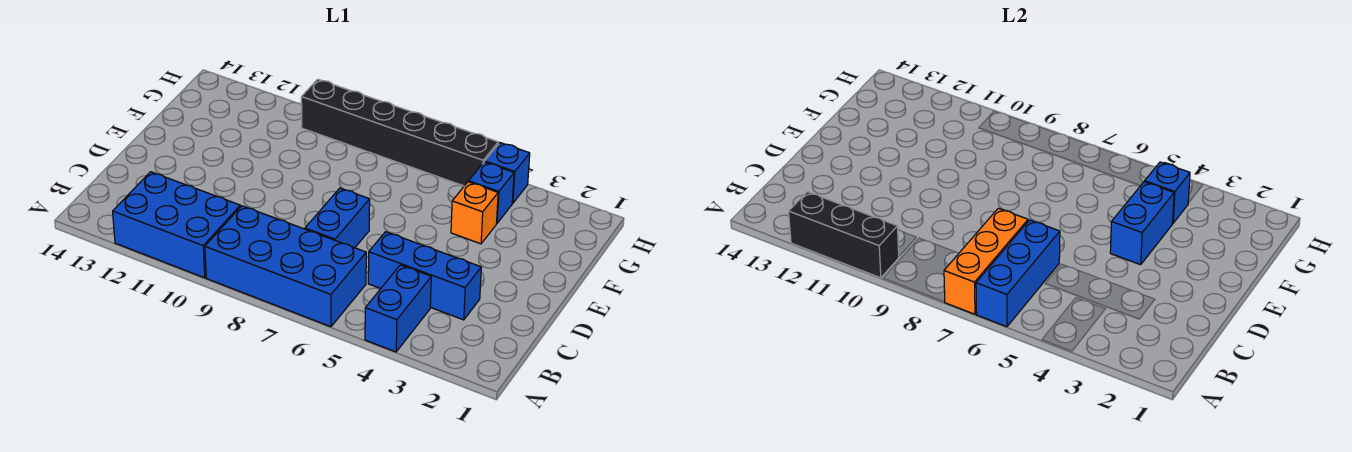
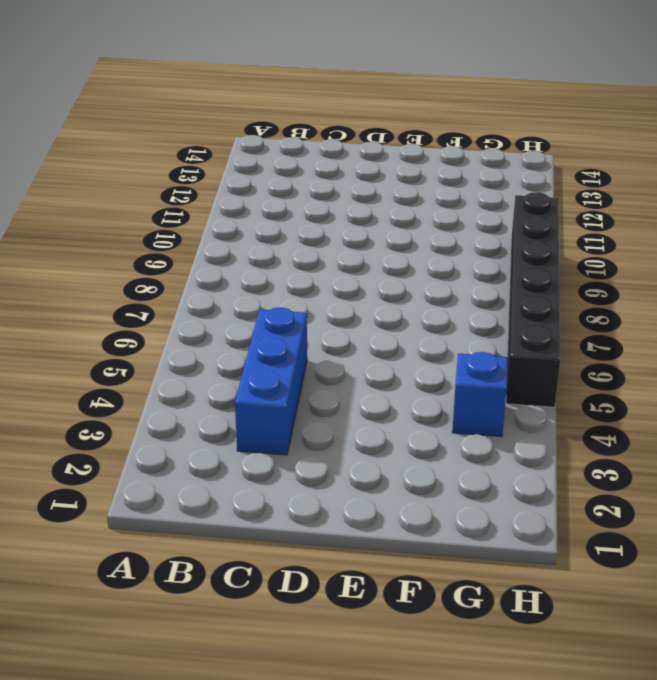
none -> blue brick A4:B4 level 1
none -> blue brick A6:B9 level 1
none -> blue brick A10:B12 level 1

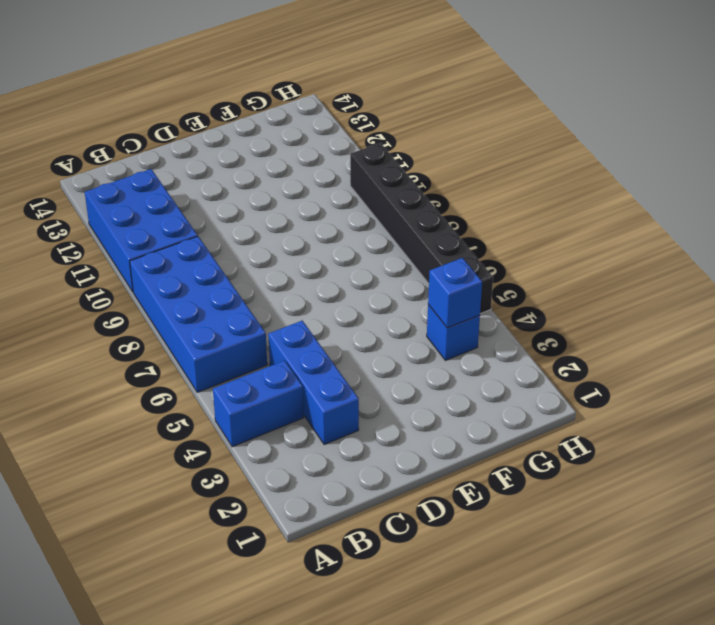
none -> blue brick C7:D7 level 1
none -> orange brick F4 level 1
none -> blue brick H4 level 1

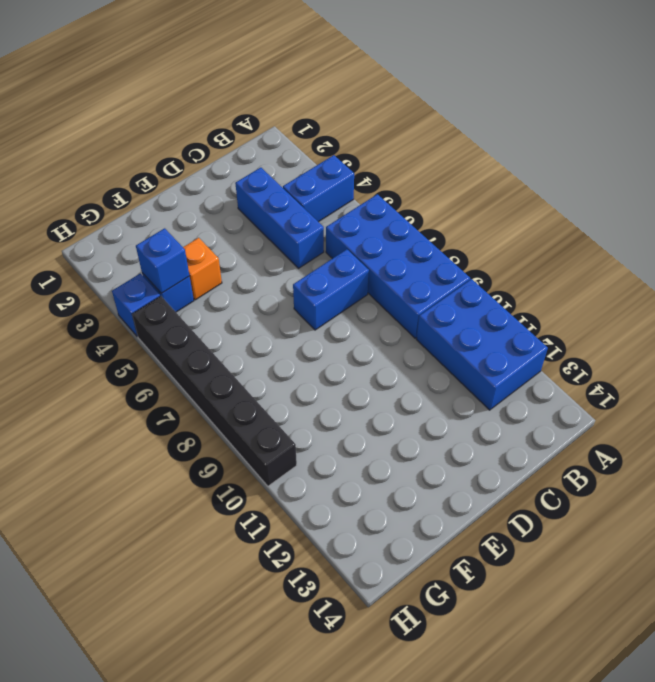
none -> blue brick A6:C6 level 2
none -> orange brick A7:C7 level 2
none -> black brick A10:A12 level 2

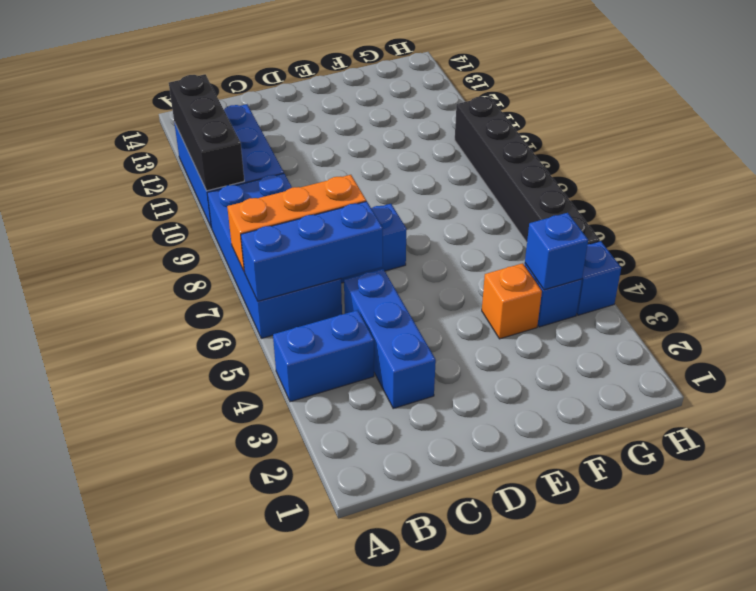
none -> blue brick E4:F4 level 2

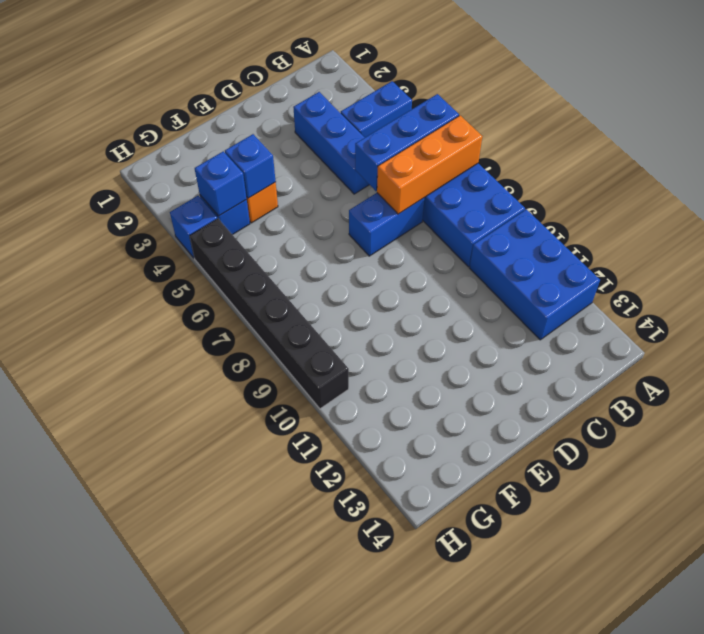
blue brick F4 level 2 -> blue brick E4:F4 level 2
none -> black brick A10:A12 level 2

